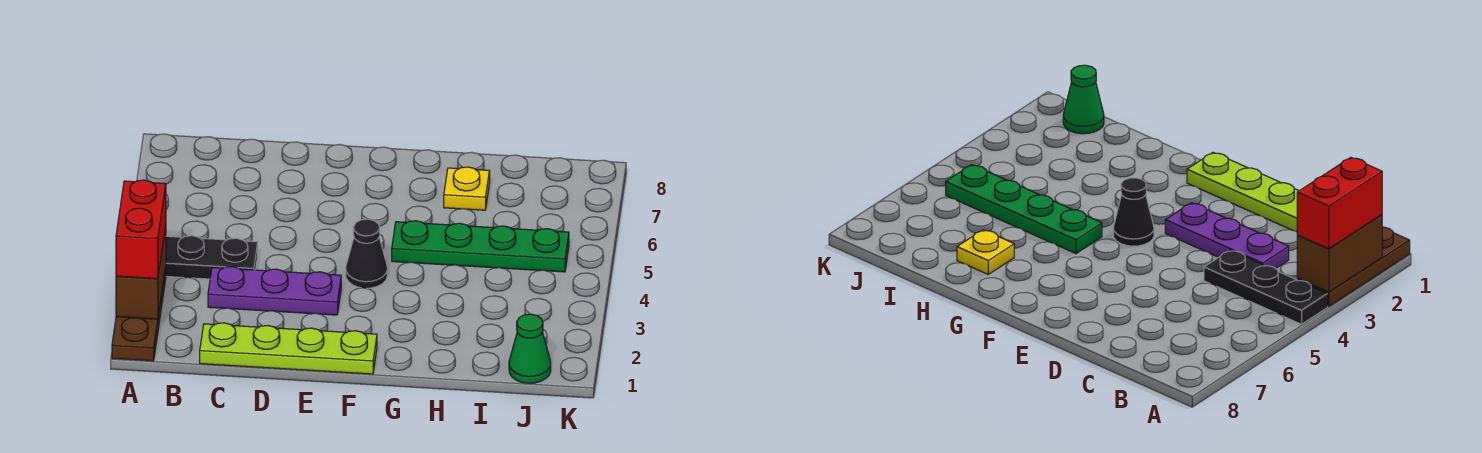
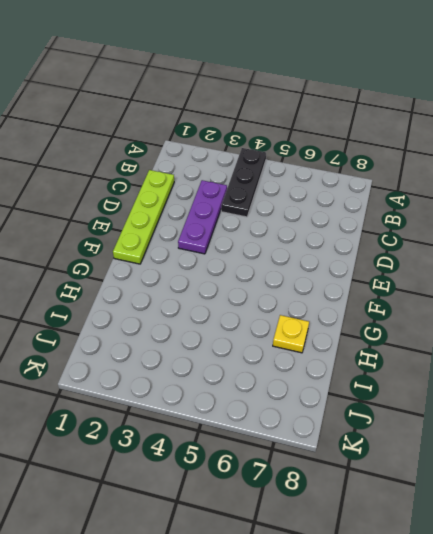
none -> brown plate A1:A3 level 1
none -> black cone F4 level 1

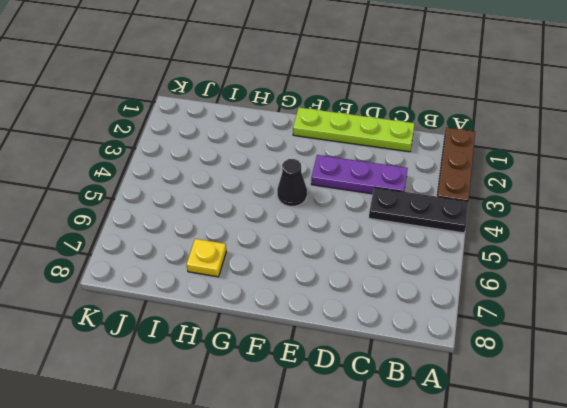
none -> green plate G5:J5 level 1
none -> green cone J1 level 1

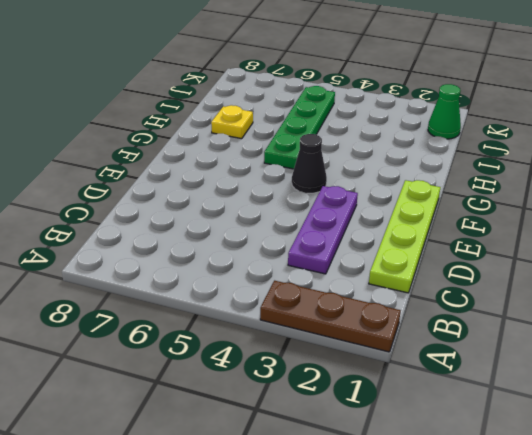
none -> black plate A4:C4 level 1
none -> brown brick A2:A3 level 2

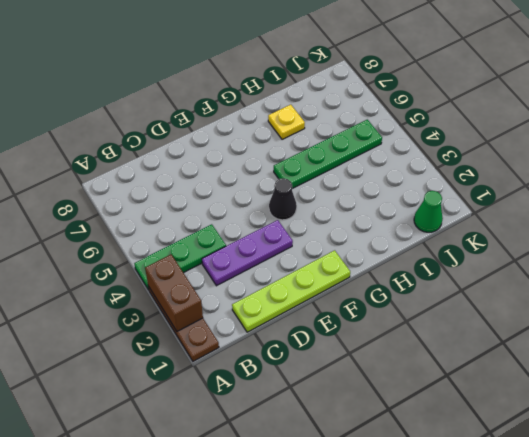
green plate A4:C4 level 1 -> black plate A4:C4 level 1
none -> red brick A2:A3 level 3

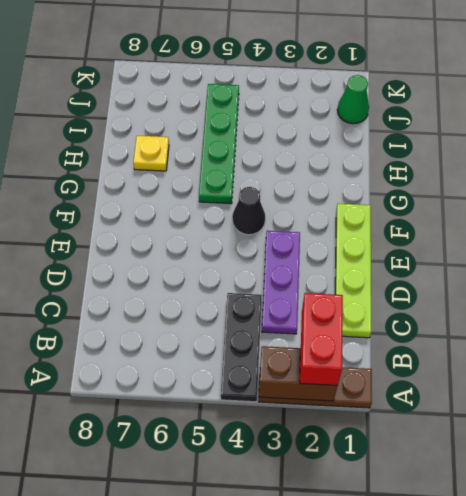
red brick A2:B2 level 3 -> red brick A2:A3 level 3

